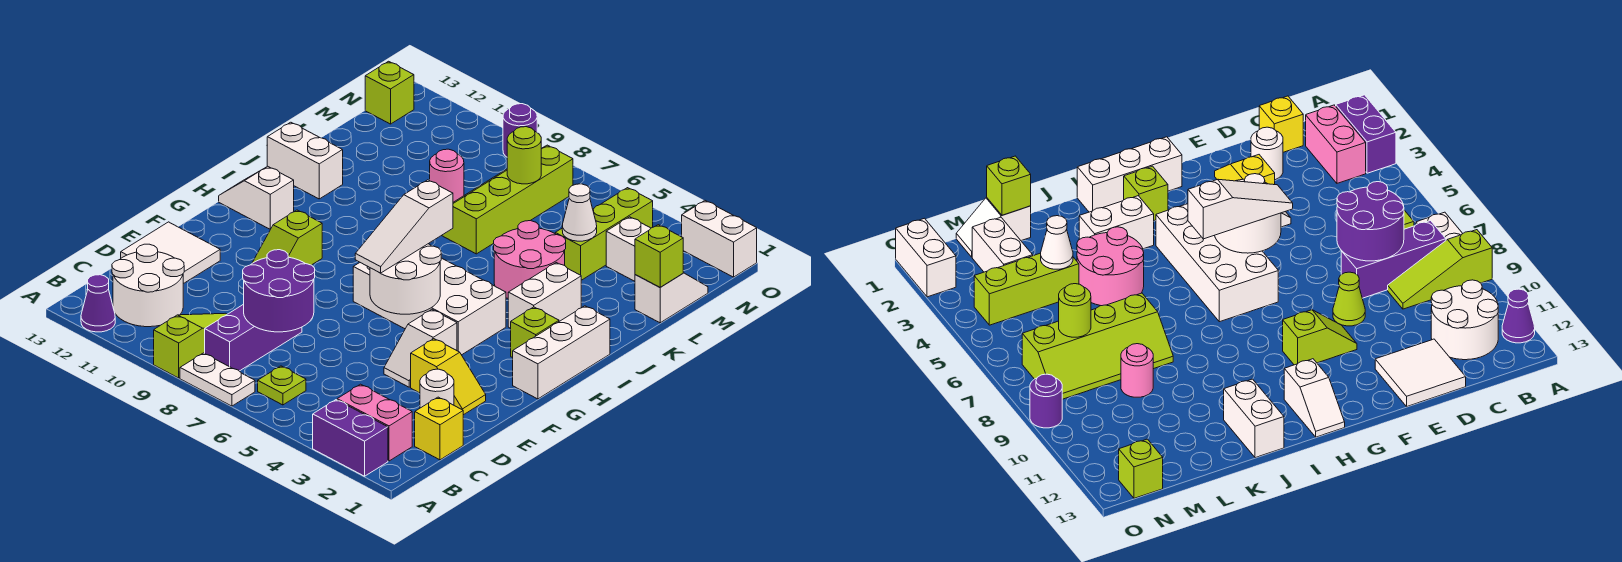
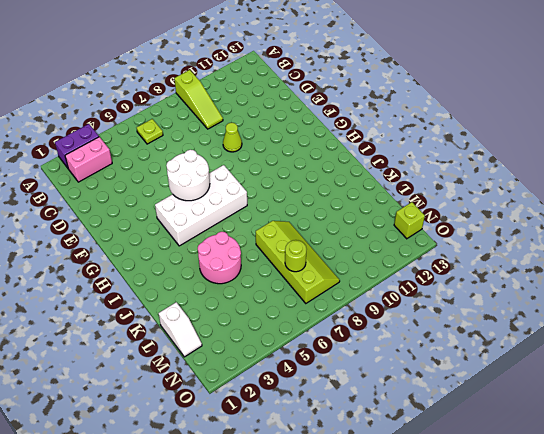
none -> white plate A7:A8 level 1
none -> purple cone A12 level 1
none -> purple brick B8:D8 level 1
none -> white round brick B11:C12 level 1

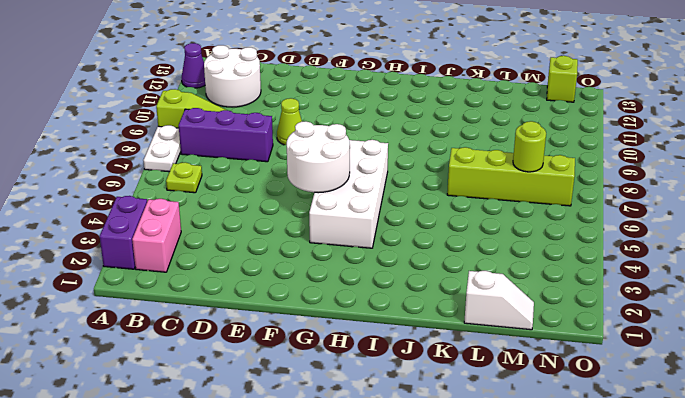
none -> yellow brick C1 level 1
none -> white round brick D2 level 1
none -> white tile D12:E13 level 1
none -> yellow slope E2:E3 level 1 top 3

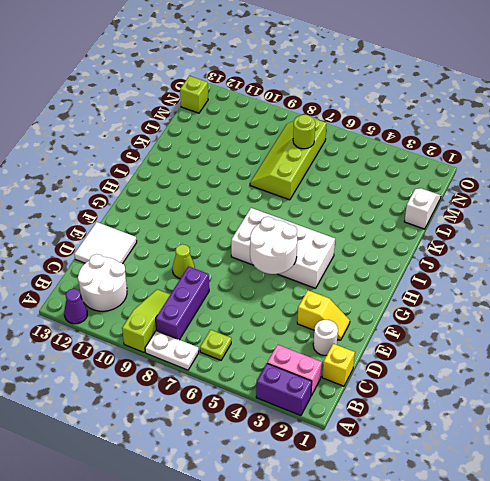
none -> white slope E4:F4 level 1 top F
none -> lime slope F10:G10 level 1 top G
none -> white brick G1:I1 level 1
none -> lime brick H2 level 1

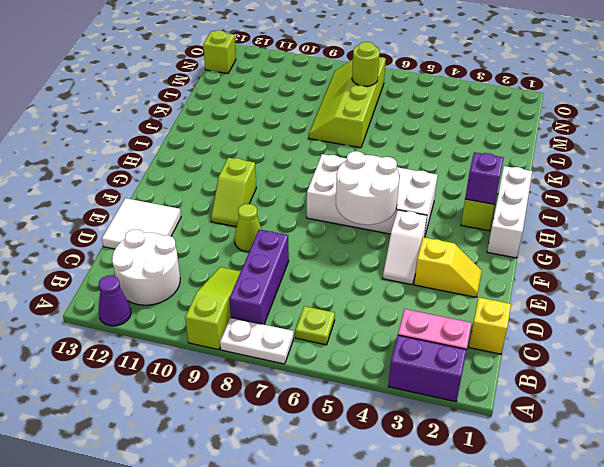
purple brick H2 level 2 -> none
none -> white round brick D2 level 1
none -> white slope H12:H13 level 1 top 12
none -> white brick I3:J3 level 1
none -> pink round brick J4:K5 level 1

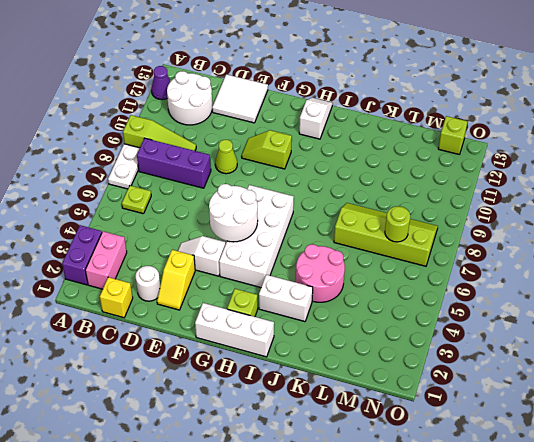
none -> white brick J12:J13 level 1
none -> white slope L1:M1 level 1 top L
none -> lime brick L4:N4 level 1
none -> pink round brick L9 level 1

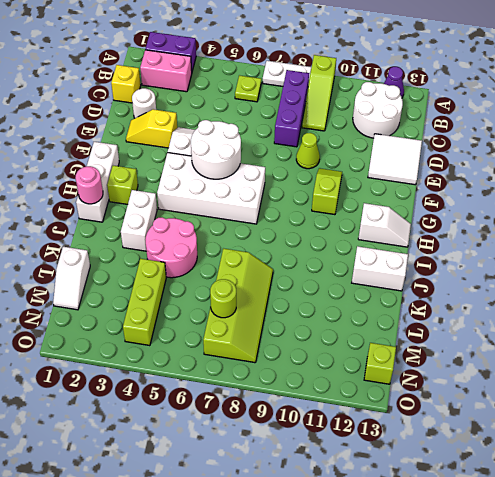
pink round brick I1 level 2 -> pink round brick L9 level 1
none -> white brick M2:M3 level 1
none -> white brick O1:O2 level 1
none -> purple round brick O9 level 1
none -> purple round brick C7:D8 level 2

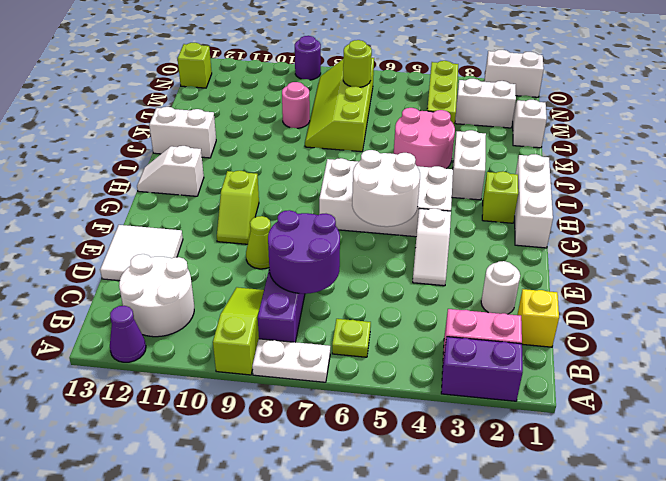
none -> yellow slope E2:E3 level 1 top 3
none -> lime brick L1 level 2
none -> white cone L4 level 2
none -> white slope F6:H6 level 3 top H

